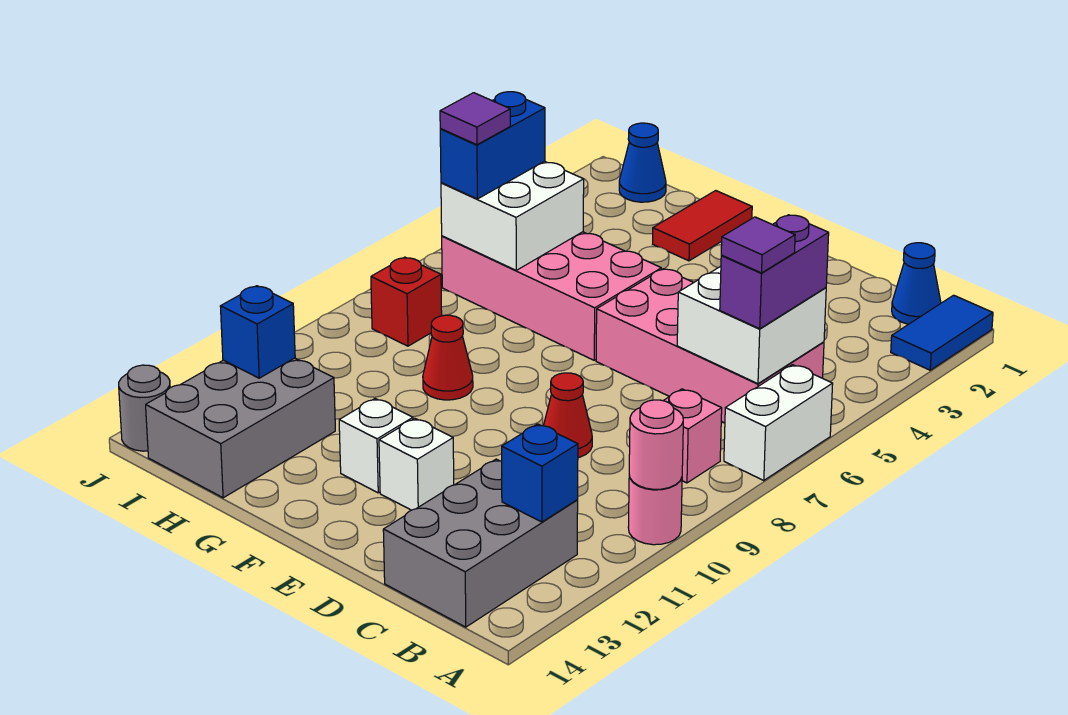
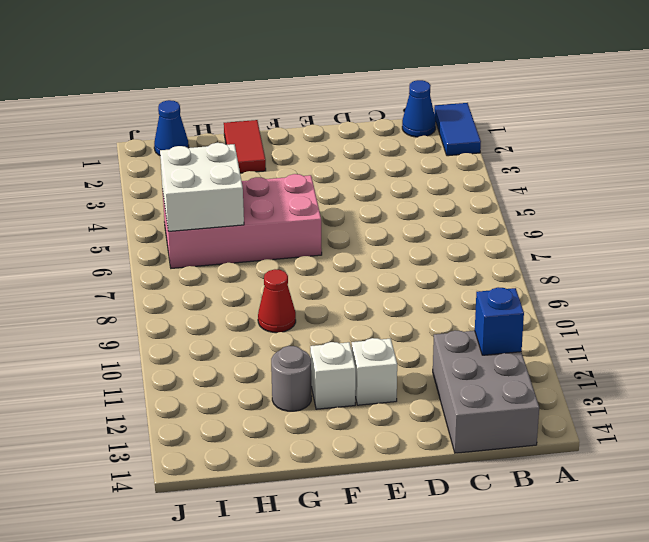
grey round brick G12 level 1 -> grey round brick J14 level 1
none -> white brick A6:A7 level 1
none -> pink round brick A10 level 1
none -> pink brick B5:E6 level 1

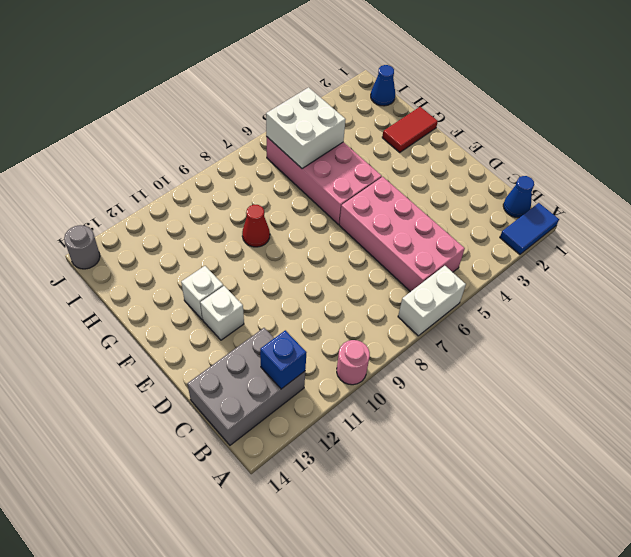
none -> pink brick B8 level 1
none -> red cone D9 level 1
none -> grey brick H12:I14 level 1

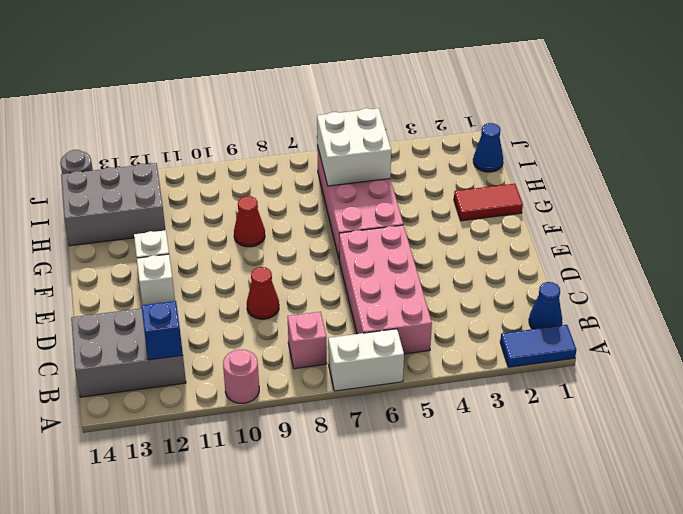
none -> red brick I8 level 1
none -> pink round brick A10 level 2
none -> white brick B5:C6 level 2

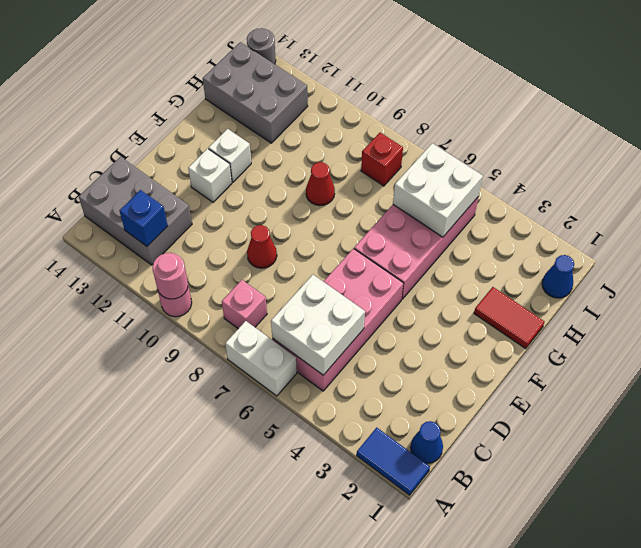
none -> blue brick I12 level 2
none -> purple brick B5:B6 level 3
none -> blue brick I5:I6 level 3

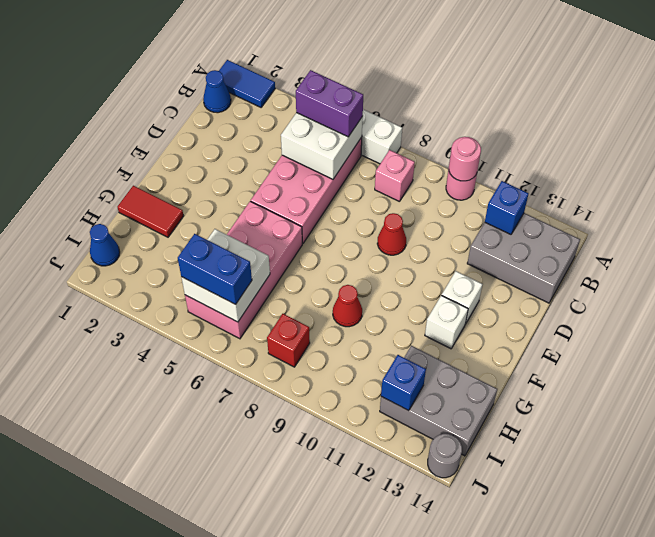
none -> purple tile B6 level 4
none -> purple tile I6 level 4

